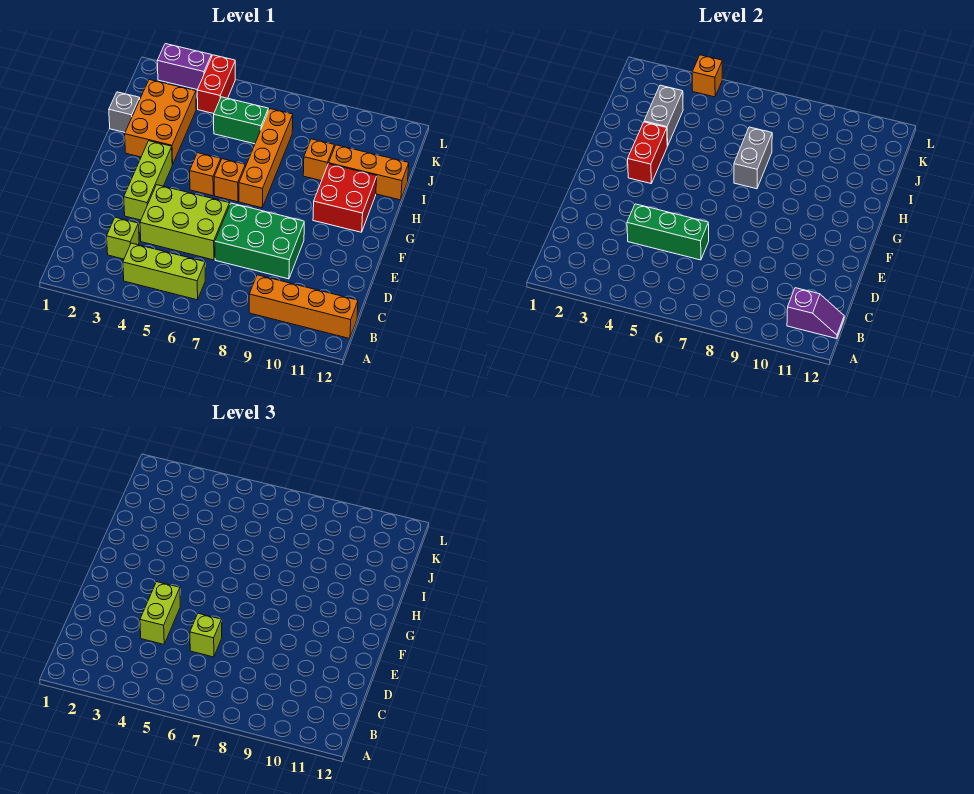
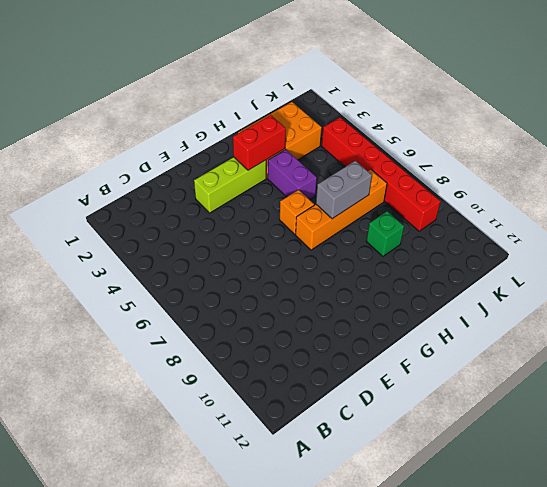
purple brick H4:H5 level 1 -> purple brick L2:L3 level 1
green brick I9 level 1 -> orange brick I9 level 1
red brick K4:K9 level 1 -> red brick K4:L4 level 1
none -> lime brick B4:B6 level 1
none -> orange brick B9:B12 level 1
none -> lime brick C3 level 1

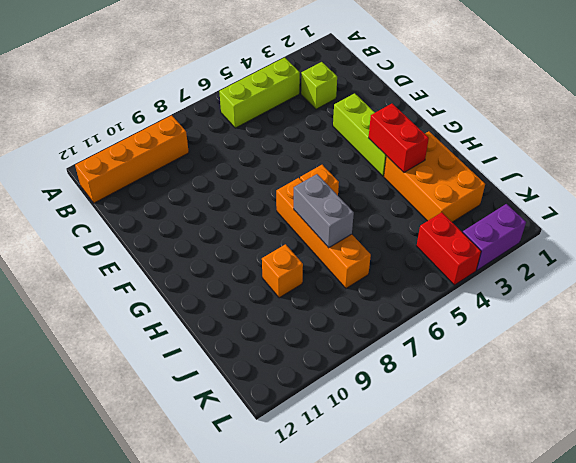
none -> lime brick D4:E6 level 1
none -> green brick D7:E9 level 1
none -> orange brick G5 level 1

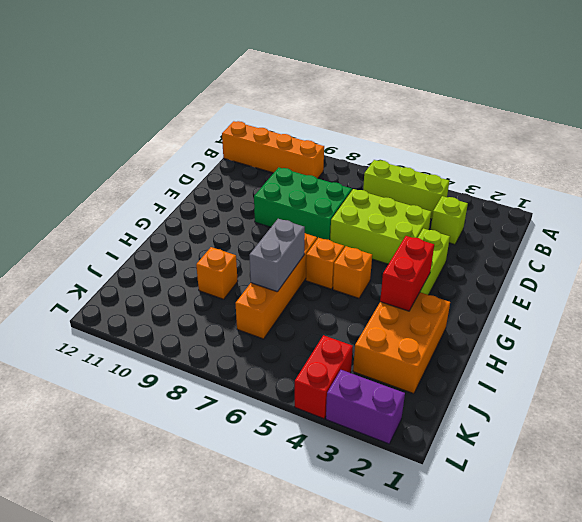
none -> red brick G10:H11 level 1
none -> grey brick I1 level 1
none -> orange brick I10:I12 level 1

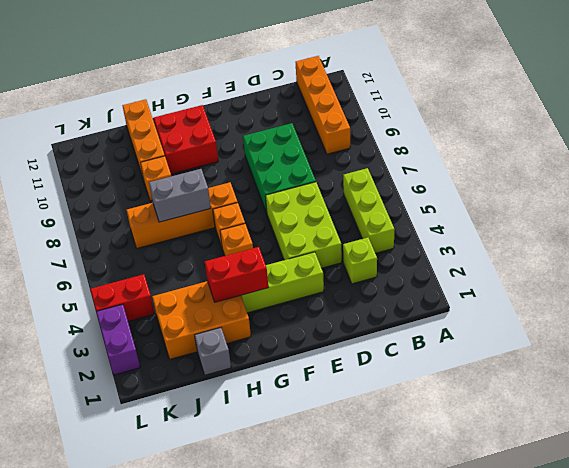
none -> green brick J5:J6 level 1
none -> purple slope B11:B12 level 2 top 11
none -> green brick D4:D6 level 2

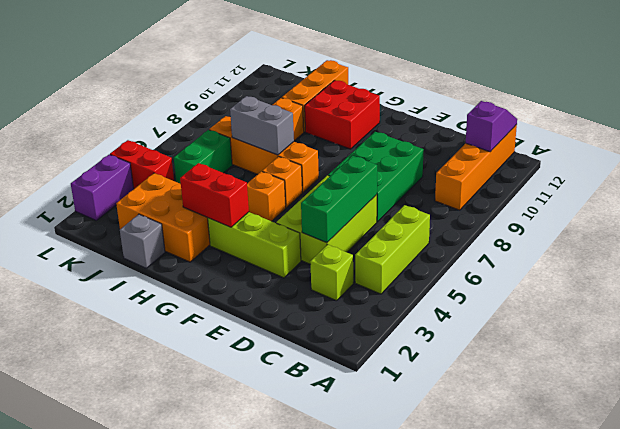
none -> grey brick I3:J3 level 2
none -> orange brick L4 level 2
none -> lime brick D4:E4 level 3

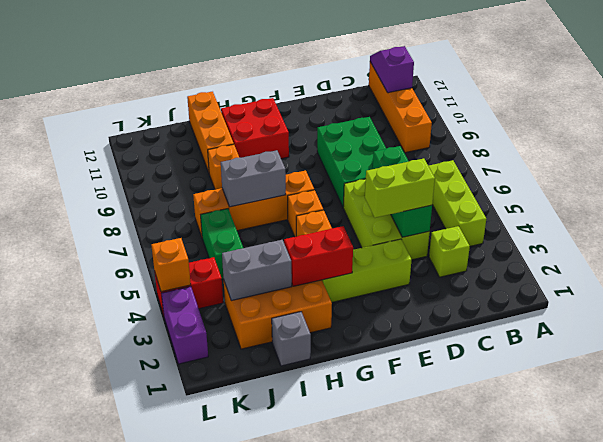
none -> lime brick D6 level 3

